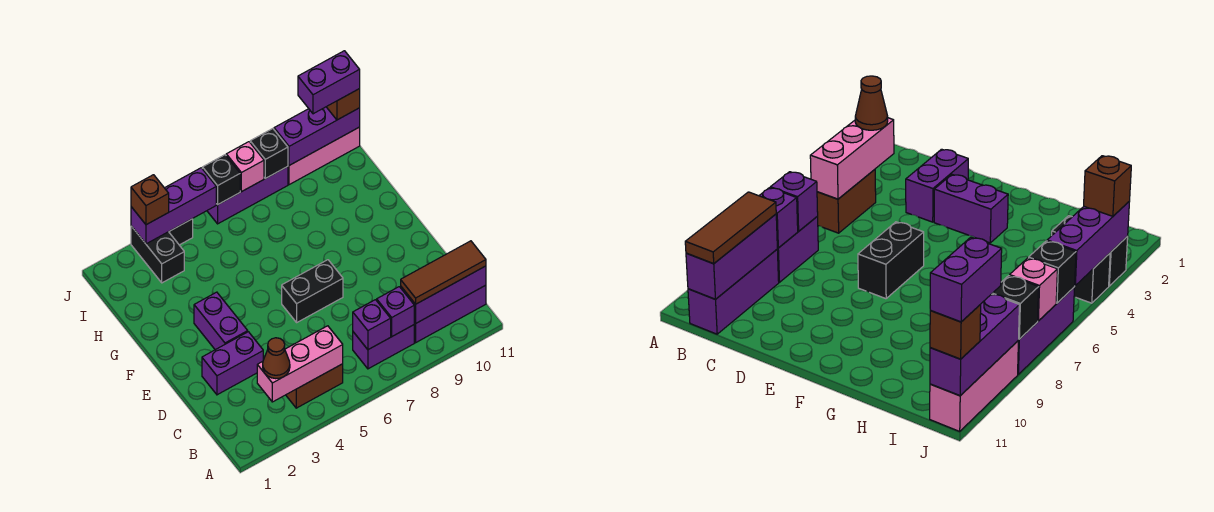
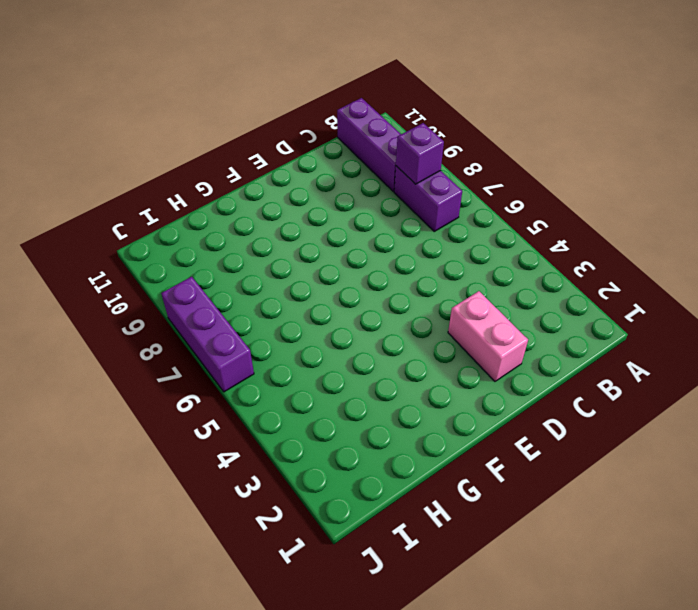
pink brick D2:D3 level 1 -> purple brick D2:D3 level 1
none -> brown brick B4:B5 level 1
none -> purple brick E3:F3 level 1
none -> black brick E6:E7 level 1

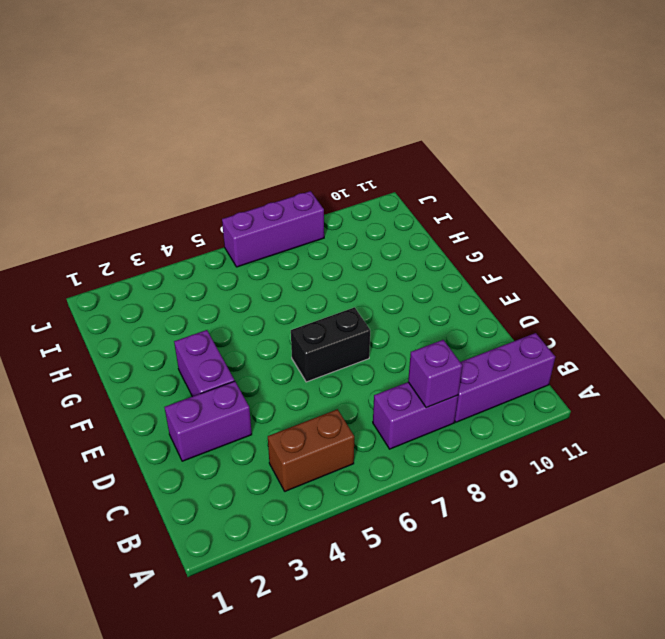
none -> black brick I3:J3 level 1
none -> black brick J4 level 1
none -> pink brick J9:J11 level 1

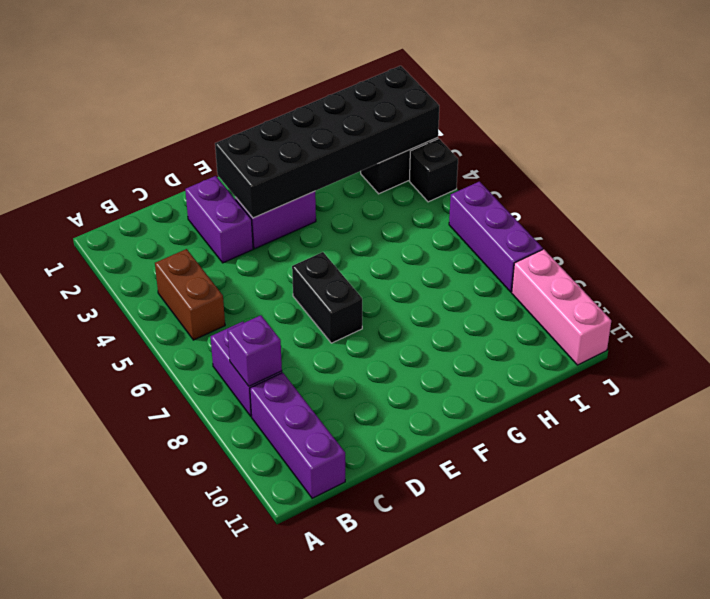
black brick E2:J3 level 2 -> purple brick J3:J5 level 2
none -> pink brick B3:B5 level 2
none -> purple brick B7 level 2
none -> purple brick B9:B11 level 2

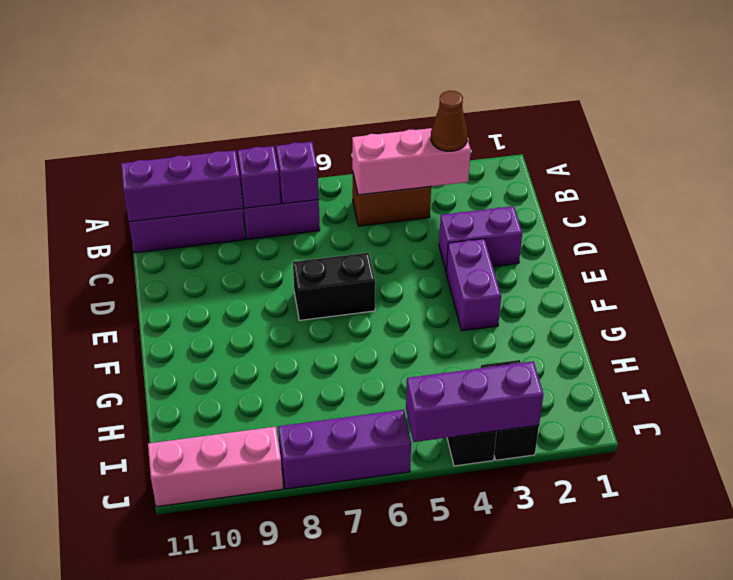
none -> black brick J6 level 2
none -> pink brick J7 level 2
none -> black brick J8 level 2

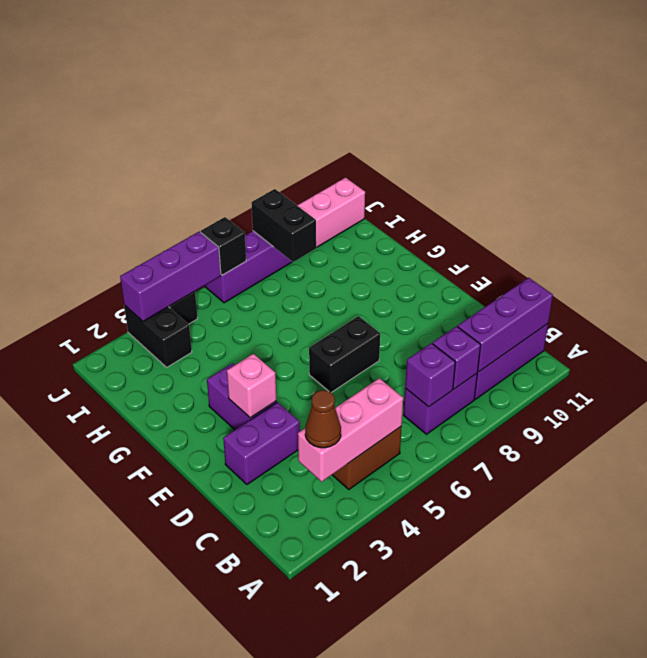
pink brick E3 level 2 -> pink brick J7 level 2
black brick I8:J8 level 2 -> black brick J8 level 2
none -> purple brick J9:J11 level 2
none -> brown tile B9:B11 level 3
none -> brown brick J3 level 3

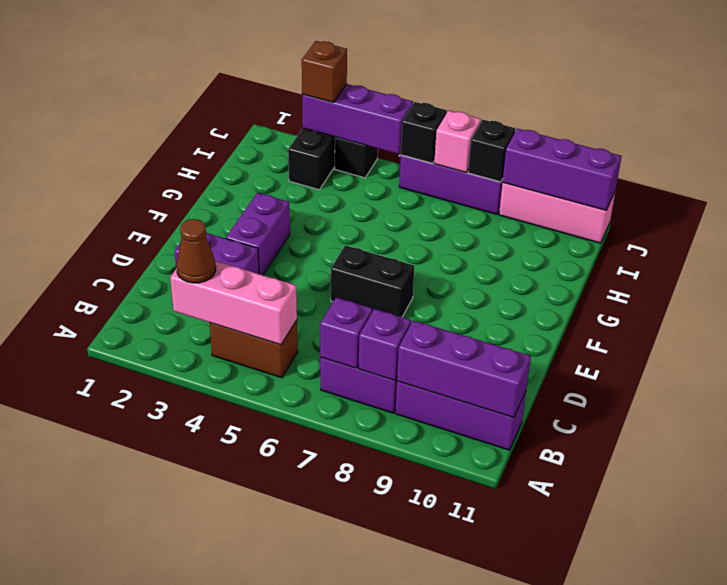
none -> brown tile B9:B11 level 3
none -> brown brick J11 level 3
none -> purple brick J10:J11 level 4

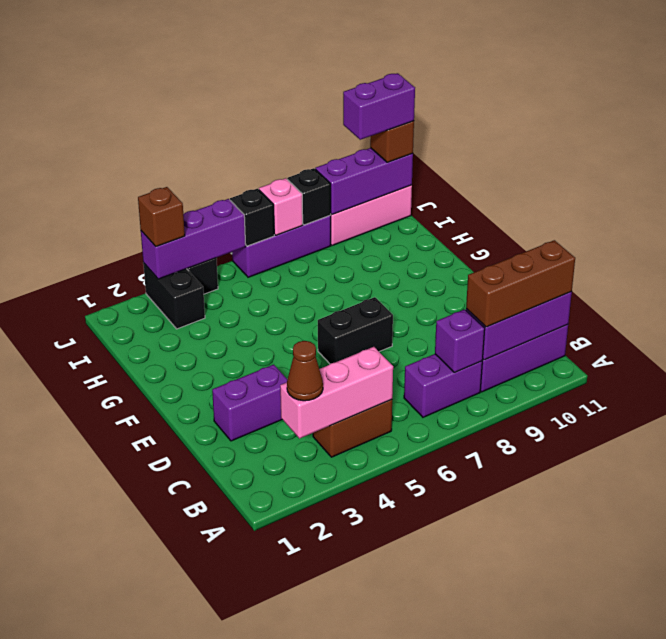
brown brick B9:B11 level 3 -> brown tile B9:B11 level 3
none -> purple brick E3:F3 level 1
none -> purple brick B7 level 2

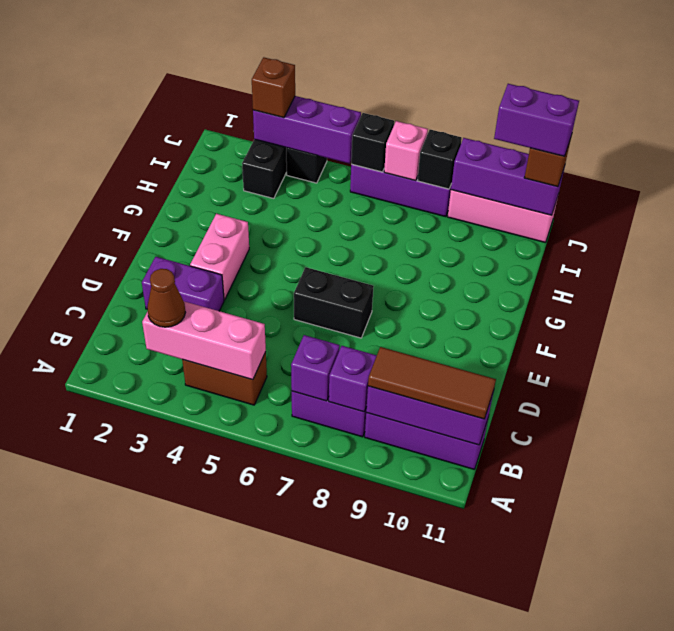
pink brick E3:F3 level 1 -> purple brick E3:F3 level 1

